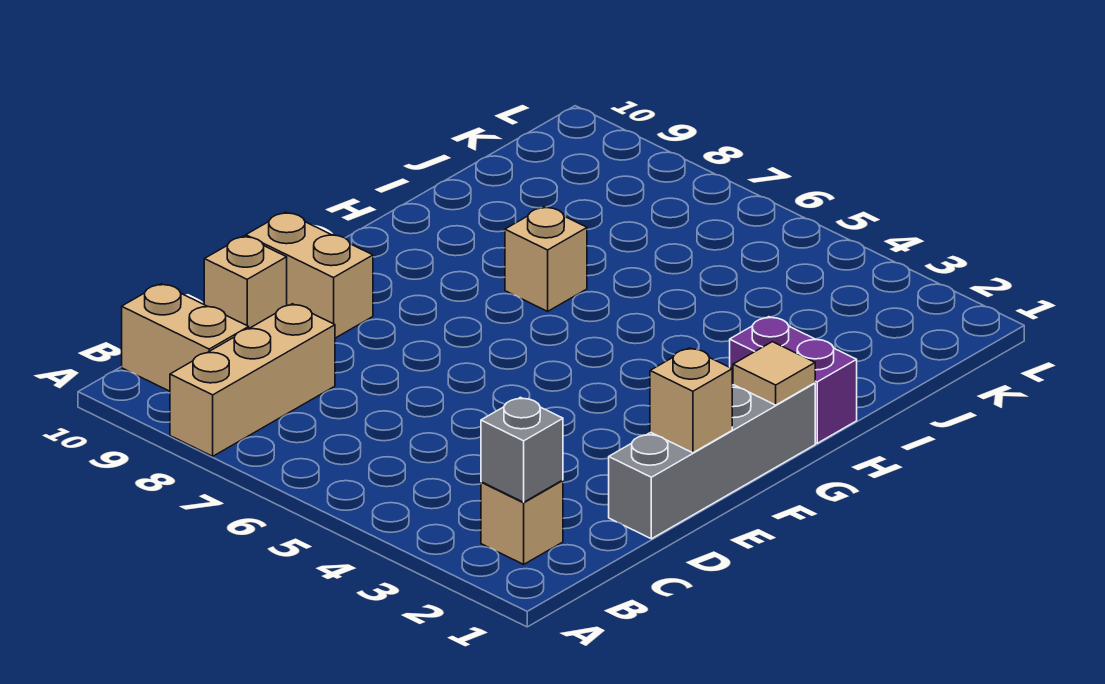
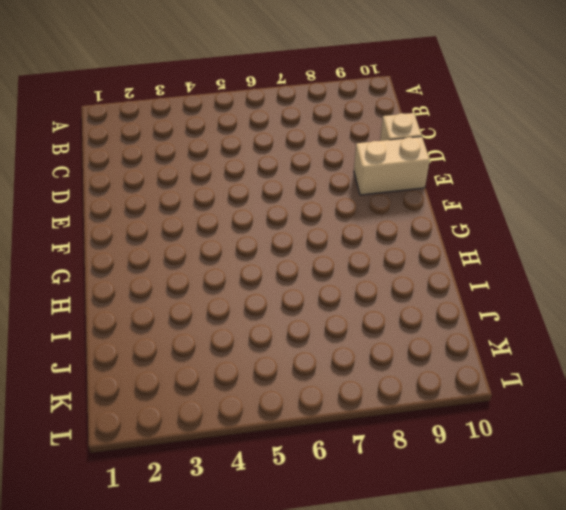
none -> tan brick A8:C8 level 1
none -> tan brick B2 level 1

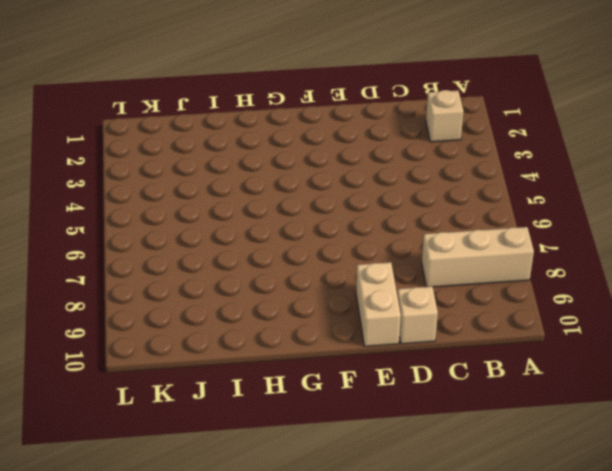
none -> tan brick B9:B10 level 1
none -> grey brick D1:G1 level 1

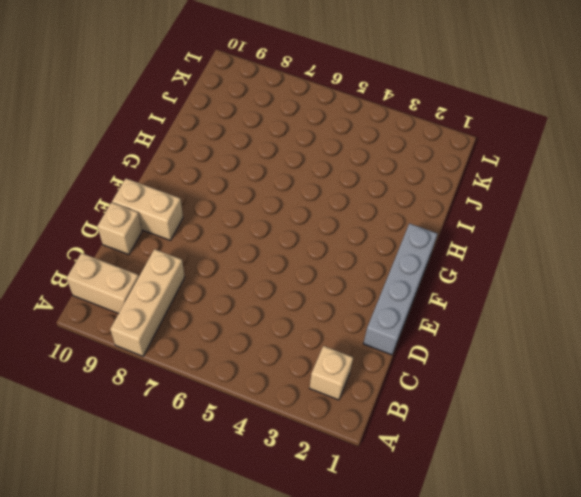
none -> purple brick H1:H2 level 1
none -> tan brick H7 level 1

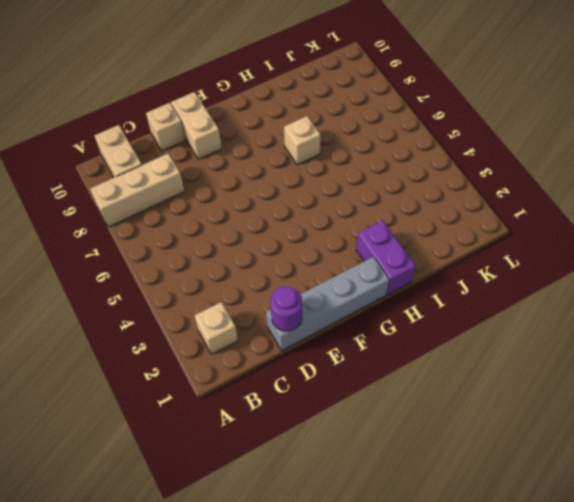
purple round brick D1 level 2 -> none
none -> grey brick B2 level 2
none -> tan brick E1 level 2

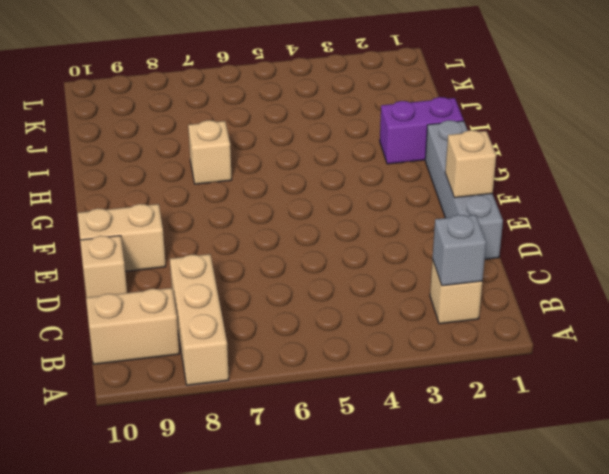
none -> tan tile G1 level 2

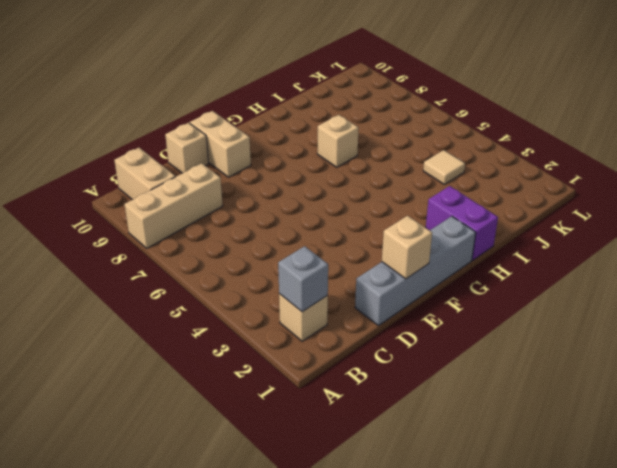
tan tile J4 level 1 -> tan tile G1 level 2

